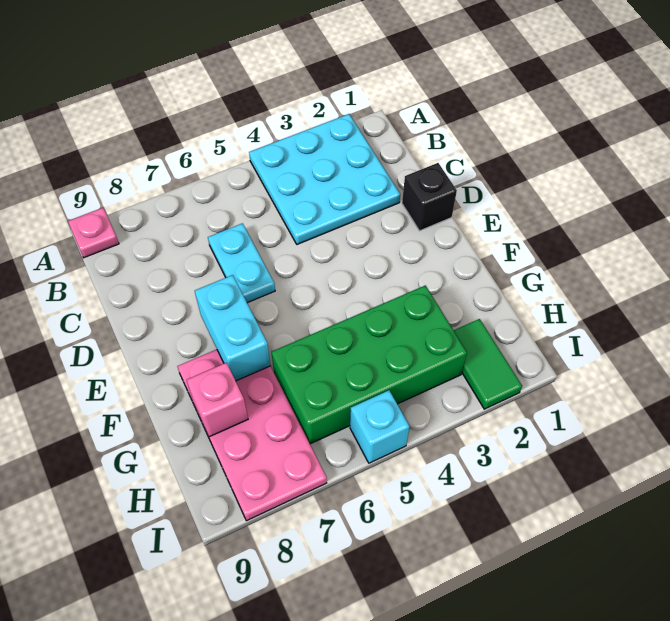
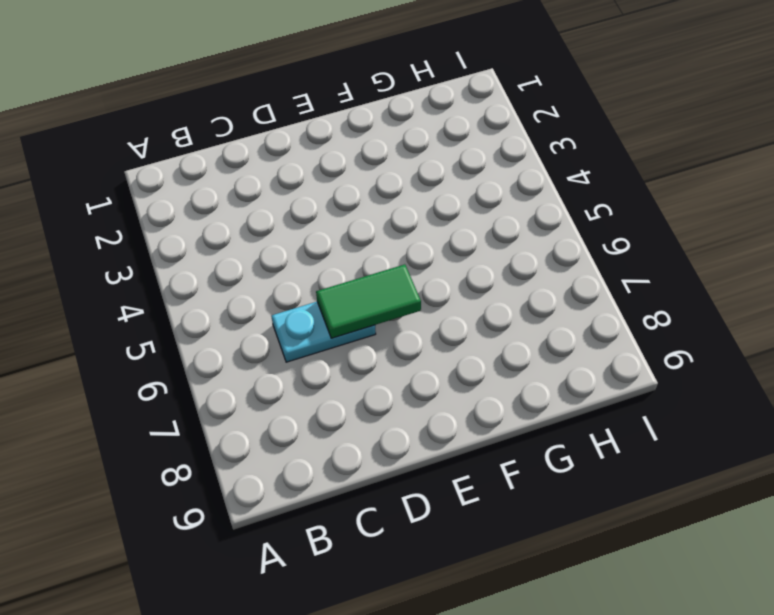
green tile D6:E6 level 2 -> green tile H2:I2 level 1
none -> cyan plate A2:C4 level 1
none -> pink plate A9 level 1

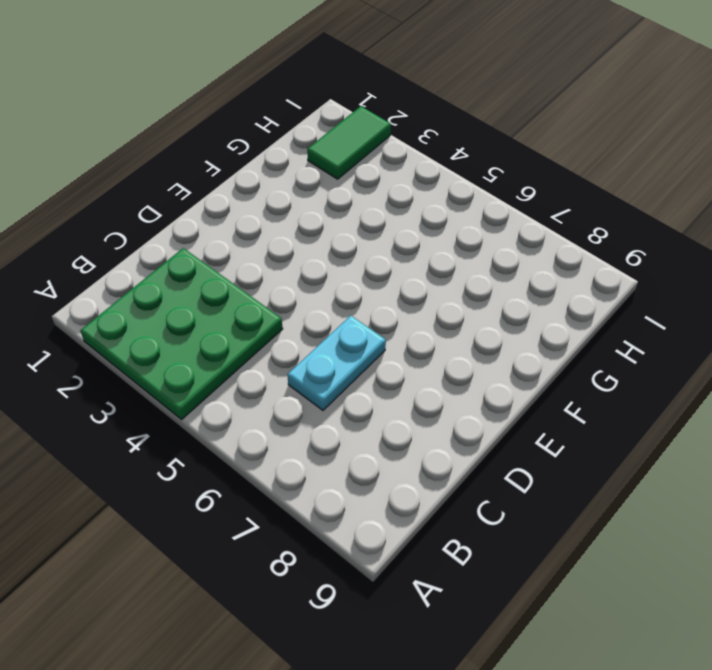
green plate A2:C4 level 1 -> cyan plate A2:C4 level 1
none -> pink plate A9 level 1
none -> black brick D1 level 1

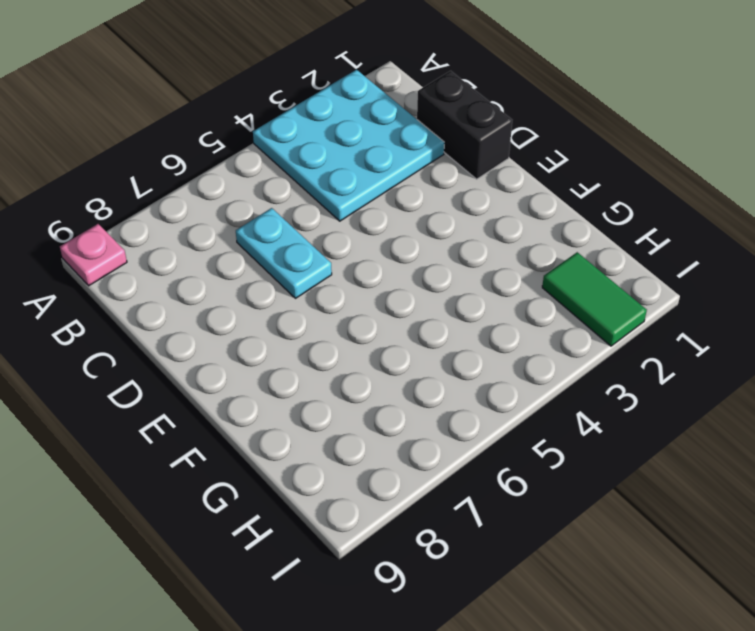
black brick C1:D1 level 1 -> black brick D1 level 1
none -> pink plate F7:I8 level 1
none -> green brick G3:H6 level 1

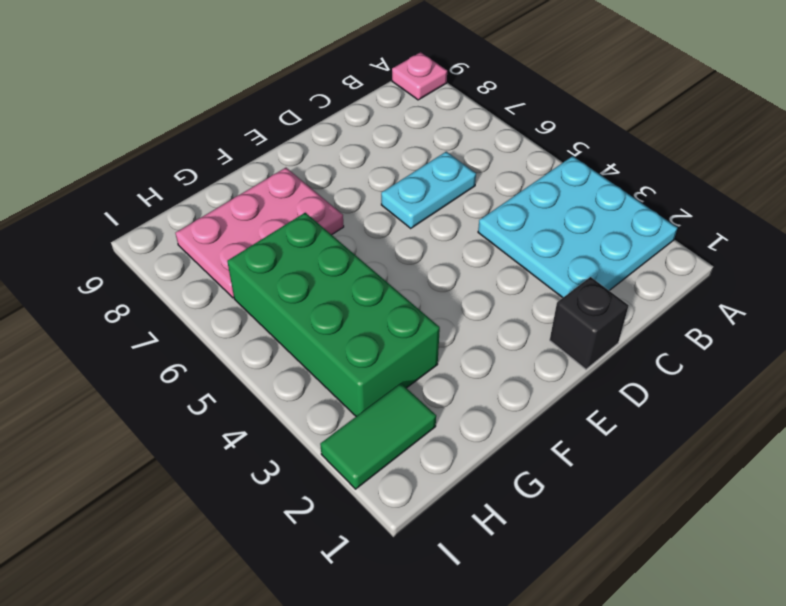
pink plate F7:H8 level 1 -> pink plate F7:I8 level 1
none -> cyan brick I5 level 1
none -> cyan brick E7:F7 level 2

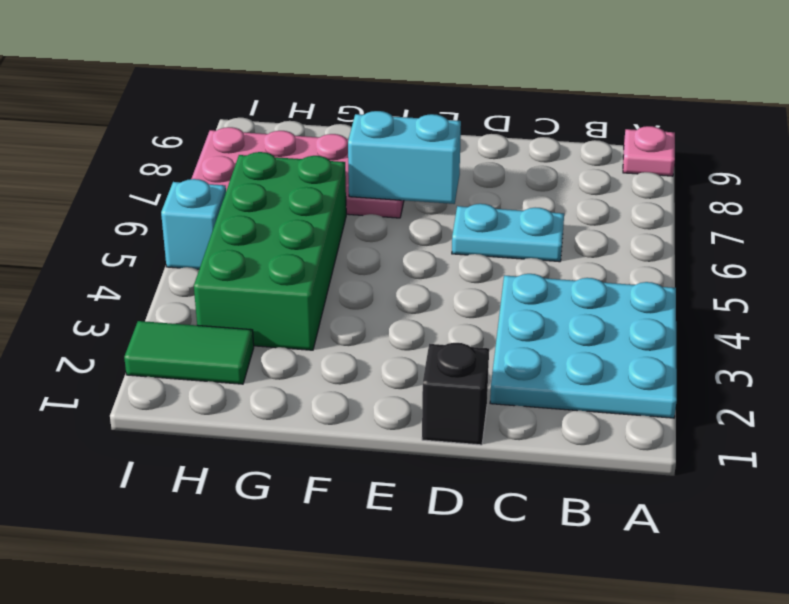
none -> pink brick G8 level 2

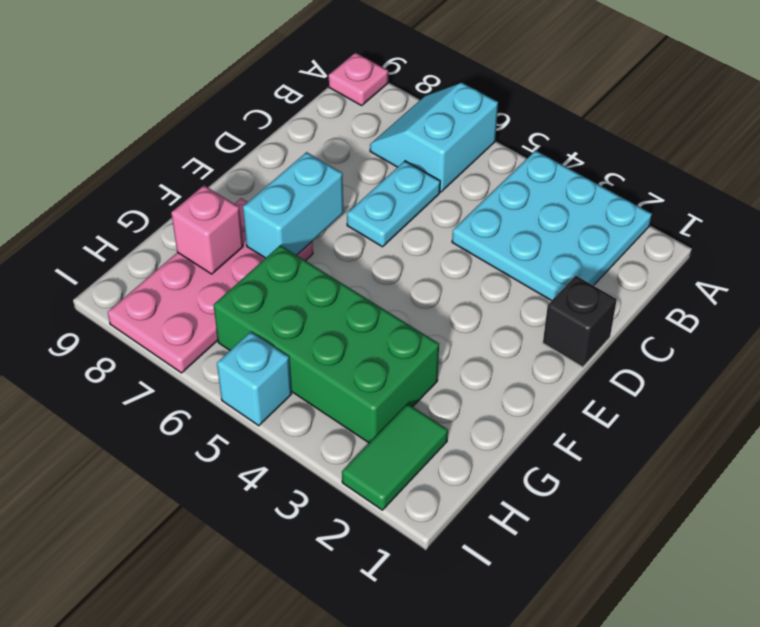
cyan slope A6:B7 level 1 top 6 -> none

